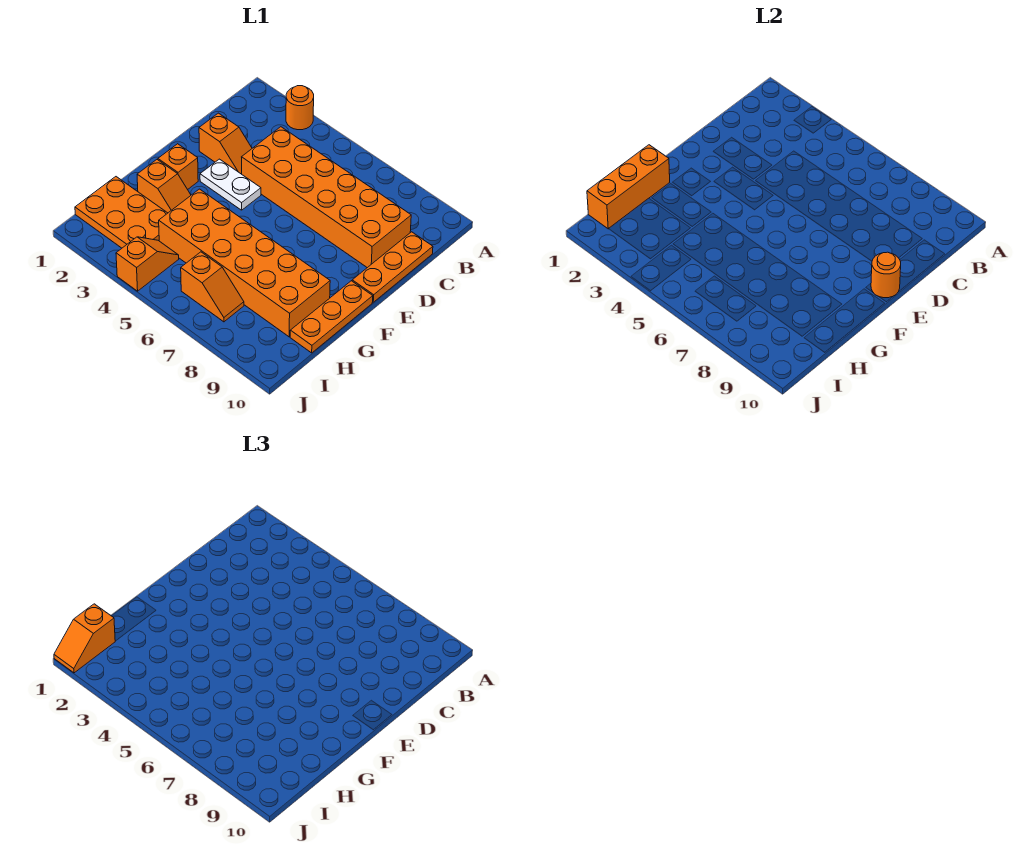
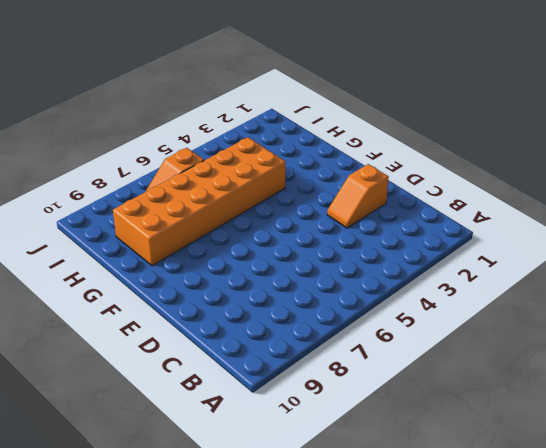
none -> orange round brick A3 level 1
none -> orange brick C4:D9 level 1
none -> orange plate C10:E10 level 1

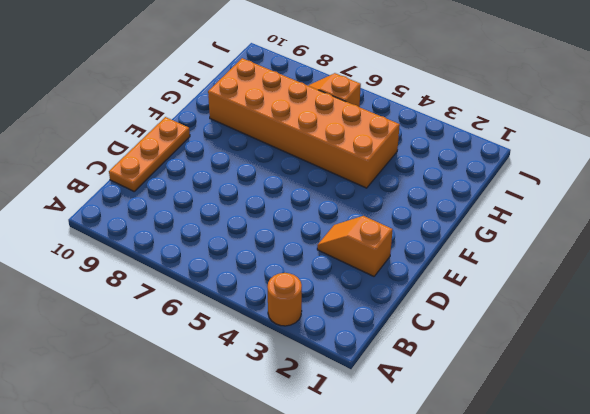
none -> orange brick C4:D9 level 1
none -> white plate E3:E4 level 1
none -> orange brick F2 level 1

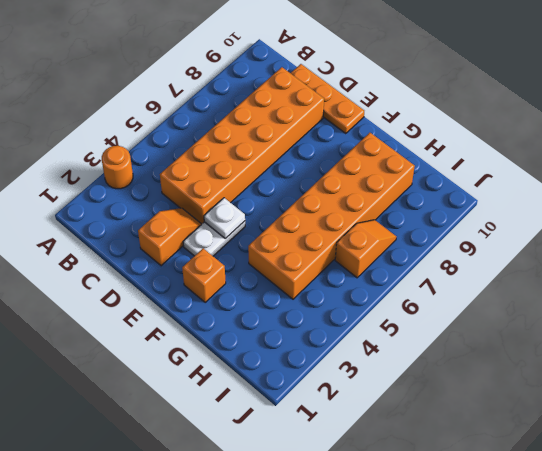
white plate E4 level 2 -> none
none -> orange plate F10:H10 level 1
none -> orange slope G2:G3 level 1 top 2
none -> orange plate H1:I3 level 1

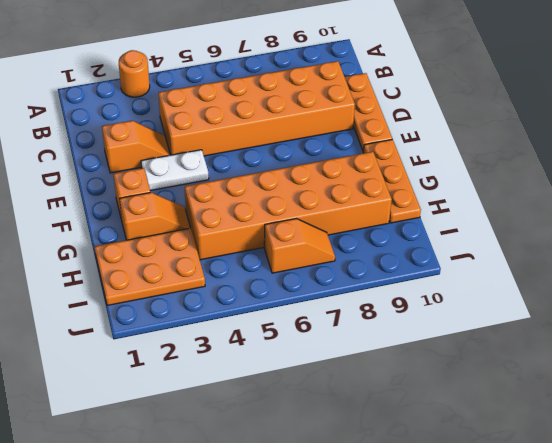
none -> orange slope I4:J4 level 1 top J
none -> orange round brick E10 level 2
none -> orange brick G1:I1 level 2

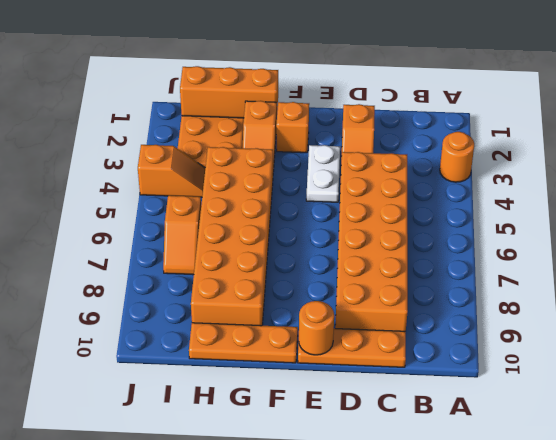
none -> orange slope I1:J1 level 3 top I

